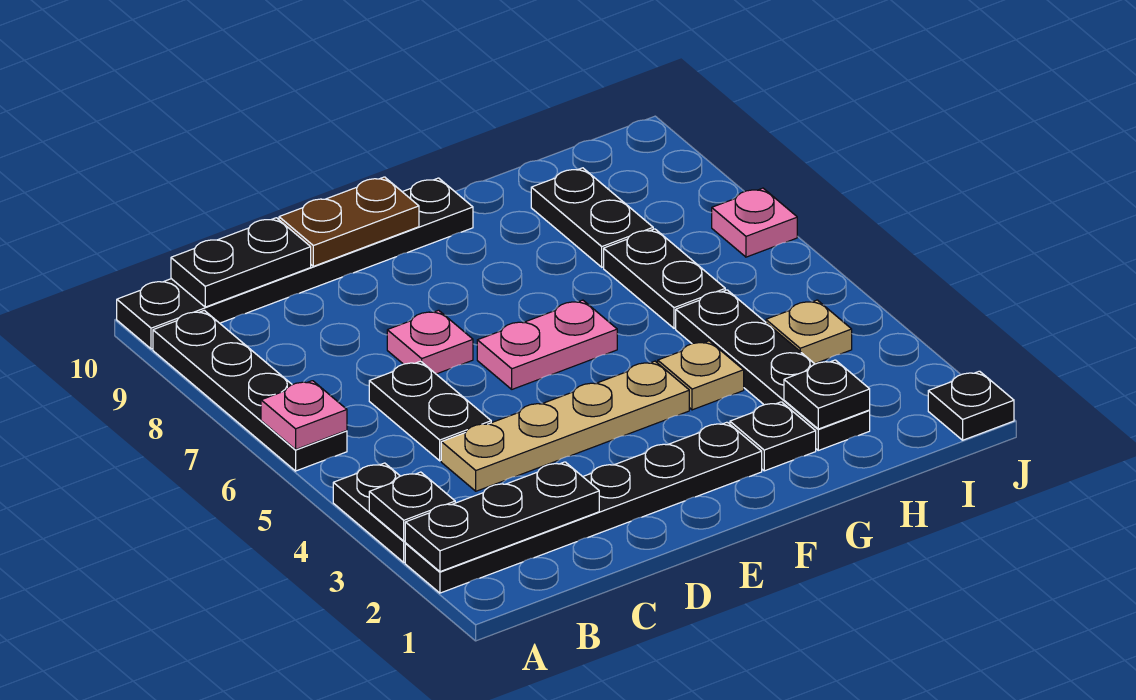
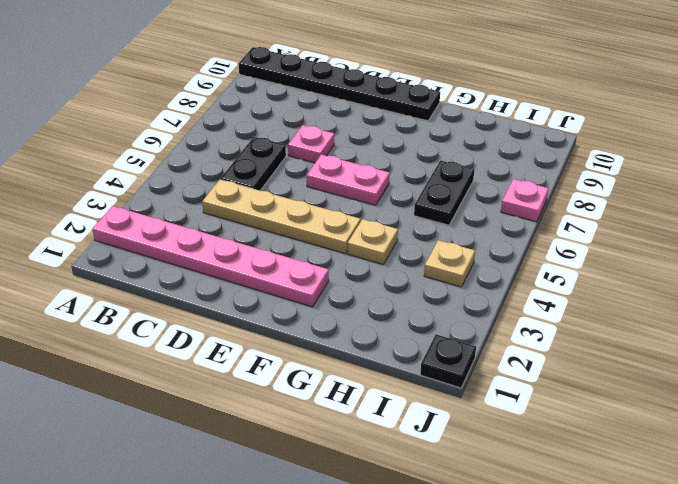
pink plate A2:F2 level 1 -> black plate A2:F2 level 1
none -> black plate A3:A4 level 1
none -> black plate A6:A9 level 1
none -> black plate G2 level 1

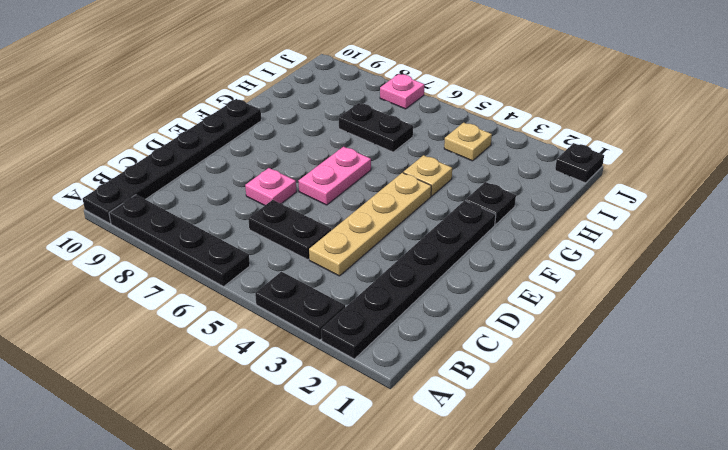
none -> black plate H2:H5 level 1
none -> black plate H8:H9 level 1
none -> black plate A2:C2 level 2

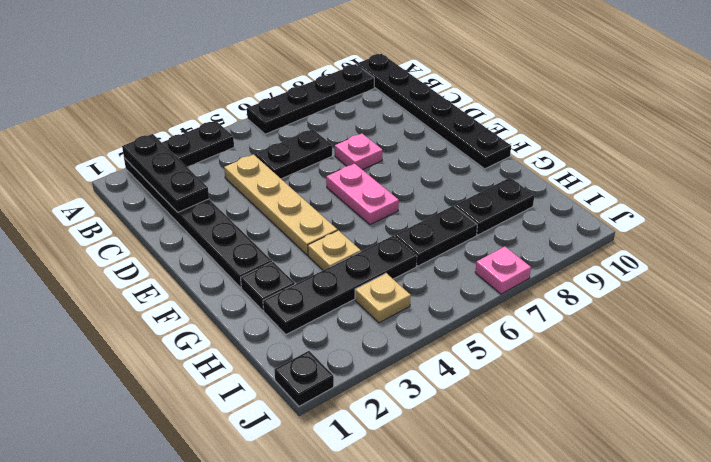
none -> black plate A3 level 2
none -> pink plate A6 level 2
none -> black plate B10:C10 level 2

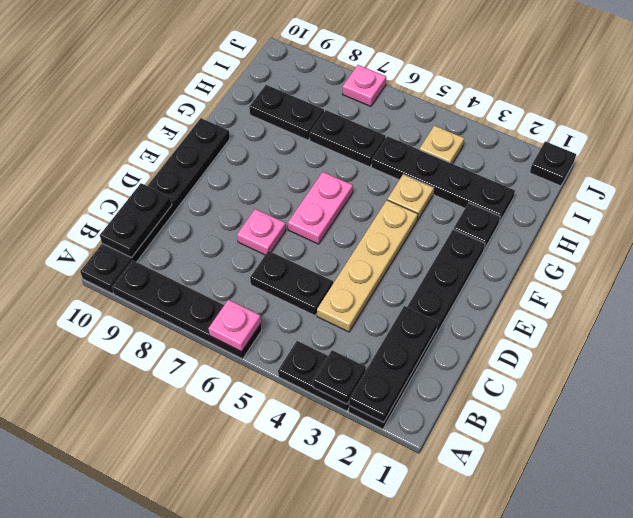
none -> brown plate D10:E10 level 2
none -> black plate H2 level 2

